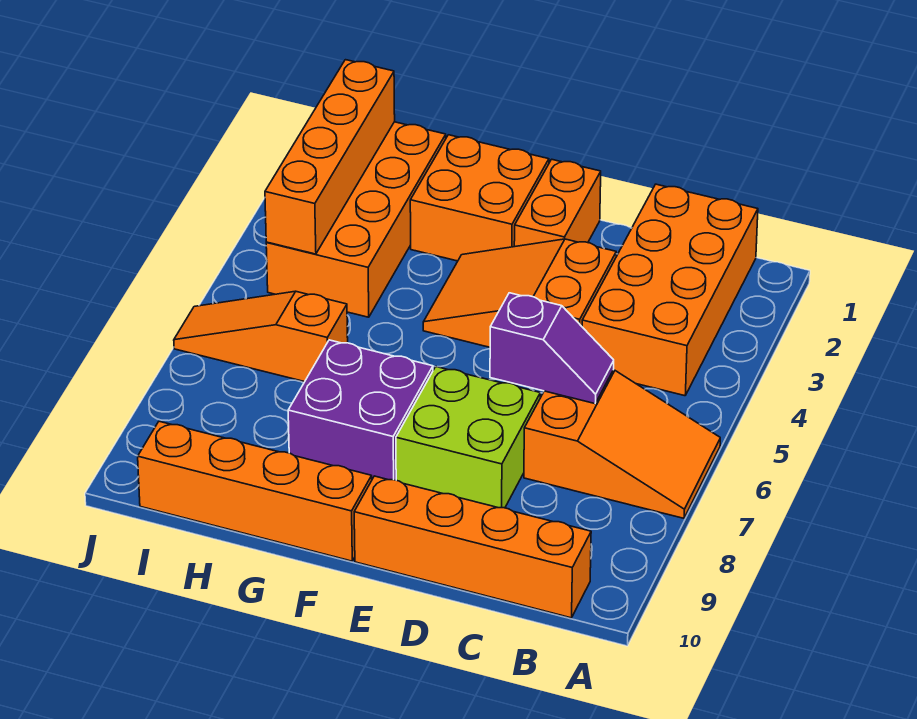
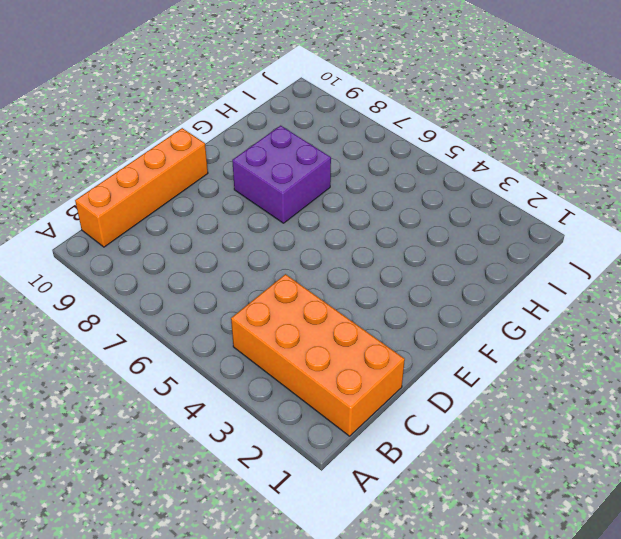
none -> orange slope A6:C7 level 1 top C
none -> orange slope D3:F4 level 1 top D
none -> lime brick D7:E8 level 1

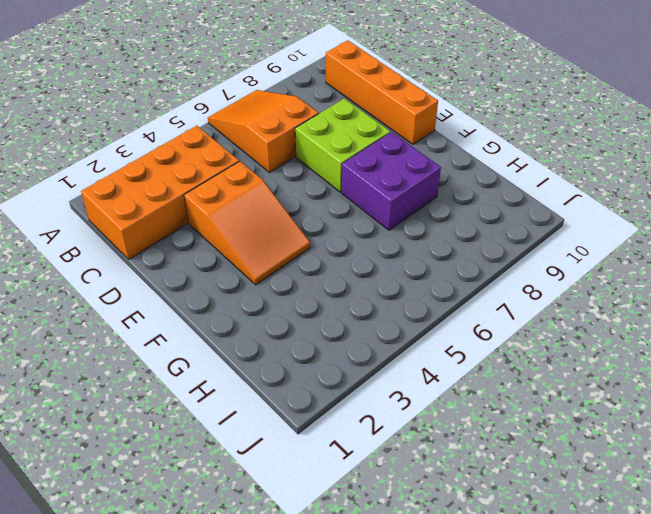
none -> orange brick E1:E2 level 1
none -> orange brick F1:G2 level 1
none -> orange brick F10:I10 level 1

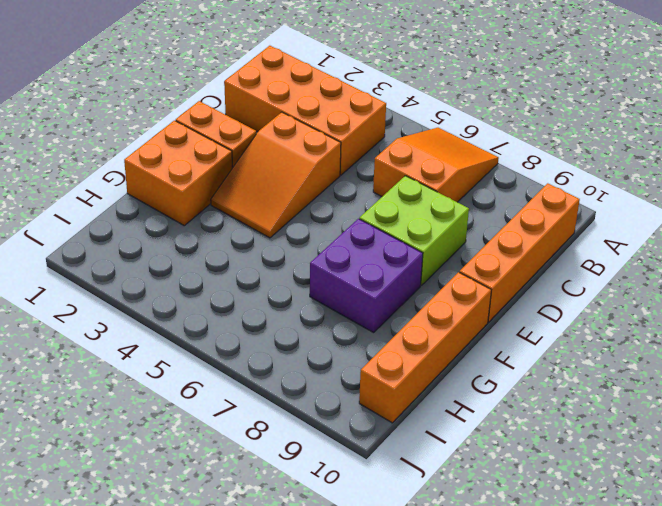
none -> orange brick H1:I4 level 1
none -> orange slope H6:J6 level 1 top H
none -> purple slope C6:D6 level 2 top D

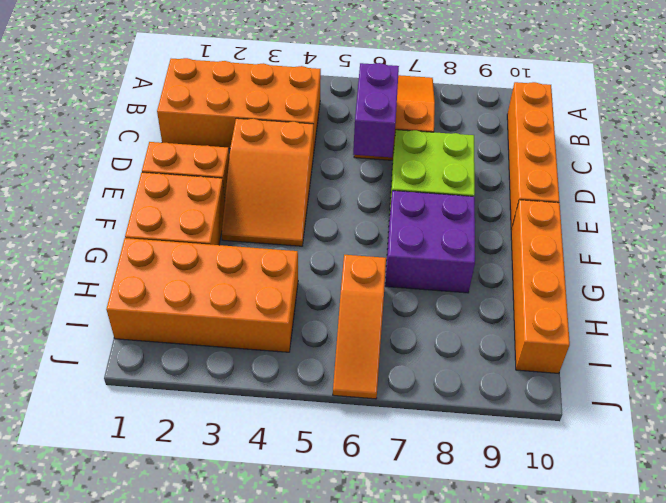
purple brick C6:D6 level 2 -> purple slope C6:D6 level 2 top D
none -> orange brick I1:I4 level 2

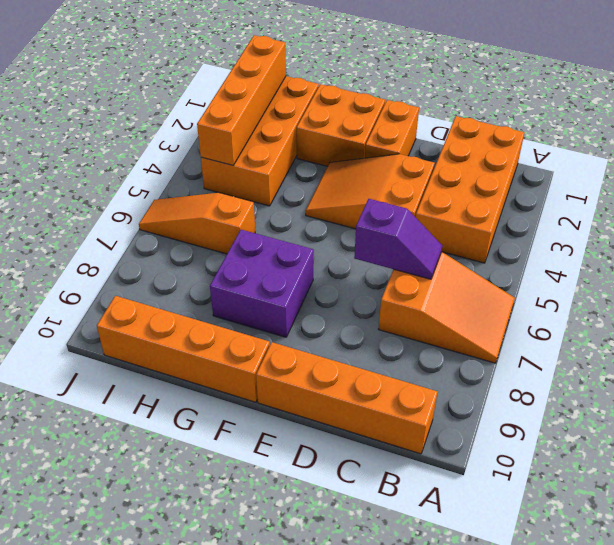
none -> lime brick D7:E8 level 1

